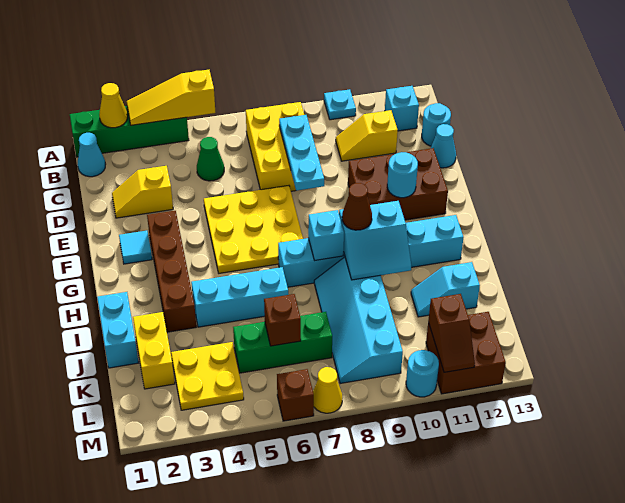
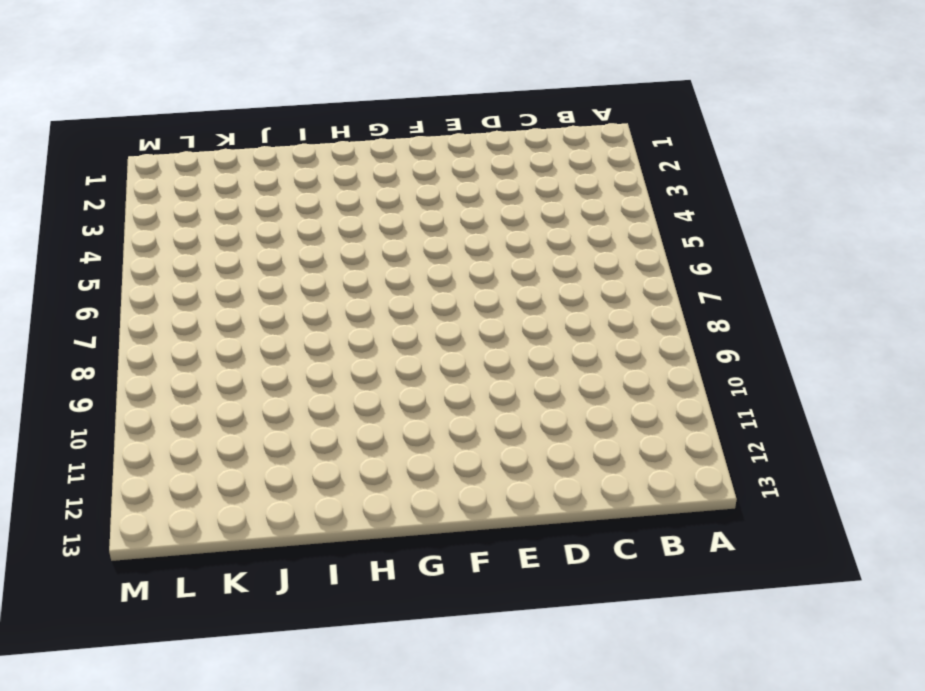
none -> green brick A1:A4 level 1
none -> cyan plate A10 level 1
none -> cyan cone B1 level 1
none -> yellow brick B7:D8 level 1

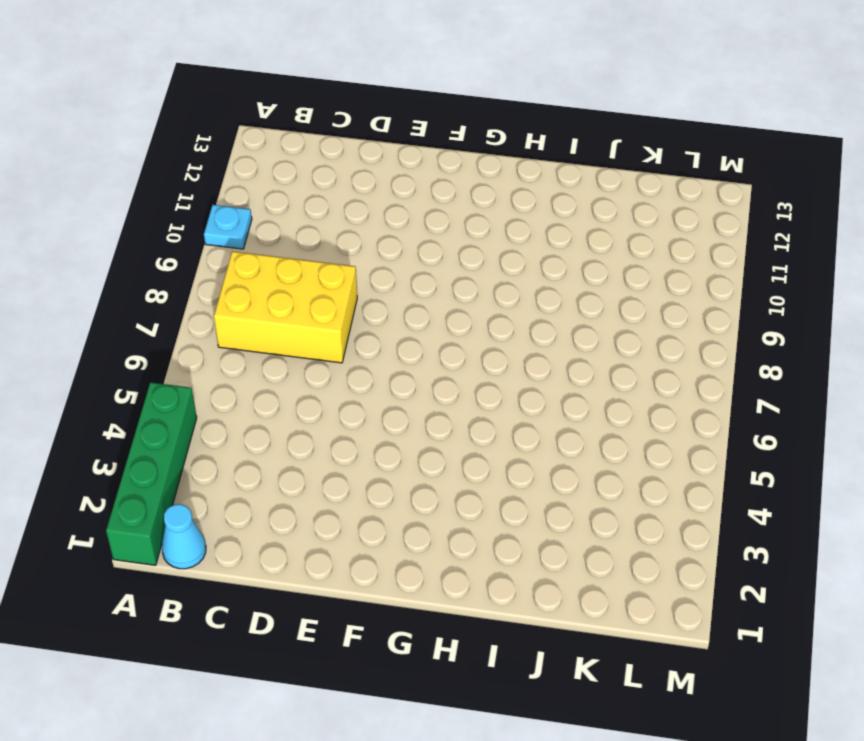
none -> cyan brick B12 level 1
none -> green cone C5 level 1
none -> yellow slope C10:C11 level 1 top 11
none -> cyan round brick C13 level 1

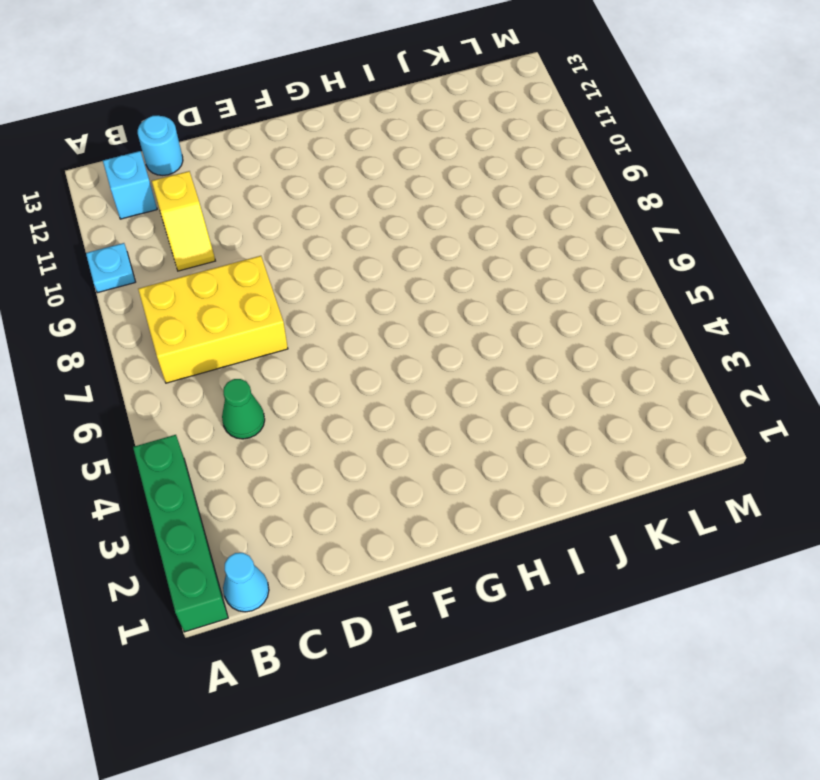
none -> yellow slope D2:D3 level 1 top 3
none -> cyan cone D13 level 1
none -> yellow plate E5:G7 level 1
none -> brown brick E10:F12 level 1

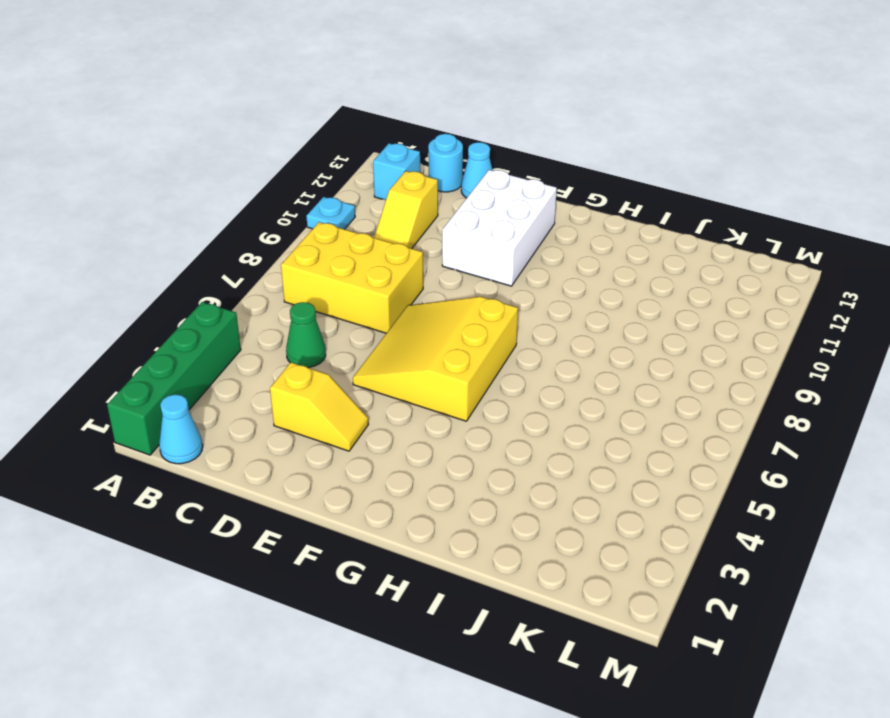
yellow slope D3:E3 level 1 top D -> yellow slope D2:D3 level 1 top 3
yellow slope E5:G7 level 1 top G -> yellow plate E5:G7 level 1
white brick E10:F12 level 1 -> brown brick E10:F12 level 1
none -> cyan tile F2 level 1
none -> brown brick F3:I3 level 1
none -> cyan brick H7:H12 level 1
none -> cyan brick I1:J1 level 1

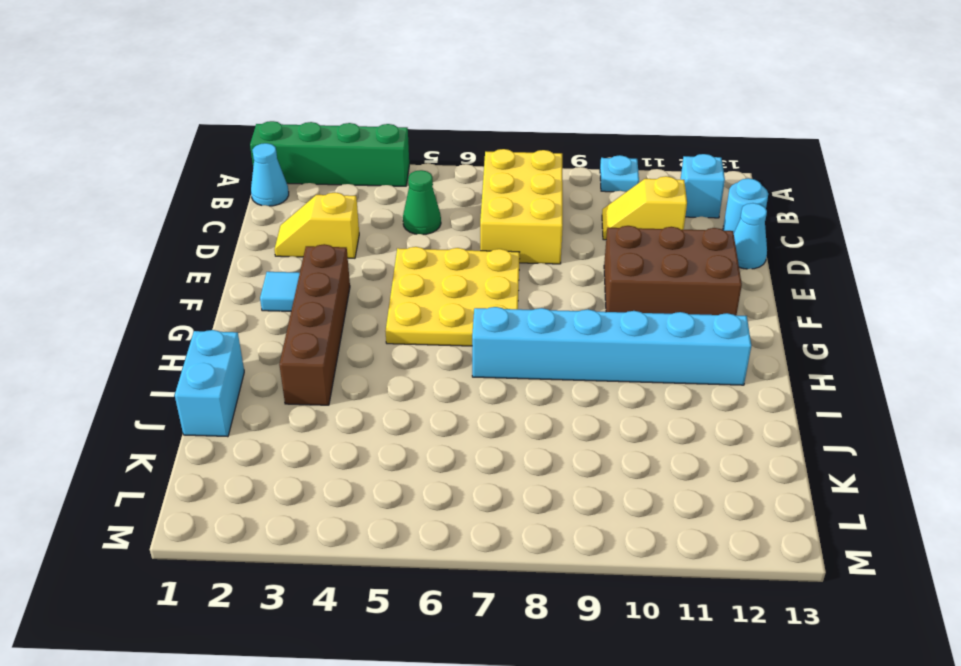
none -> cyan brick I4:I6 level 1
none -> cyan slope I8:L9 level 1 top 9
none -> yellow brick J2:K2 level 1
none -> cyan slope J11:J12 level 1 top 12

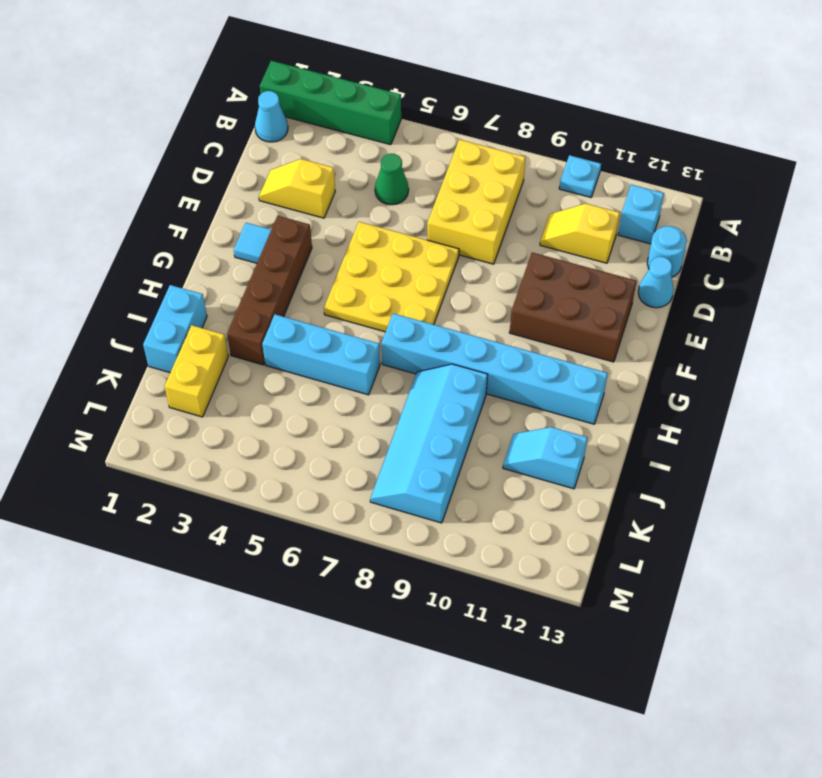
none -> yellow plate K3:L4 level 1
none -> green brick K5:K7 level 1
none -> brown brick L11:M12 level 1
none -> brown brick M6 level 1

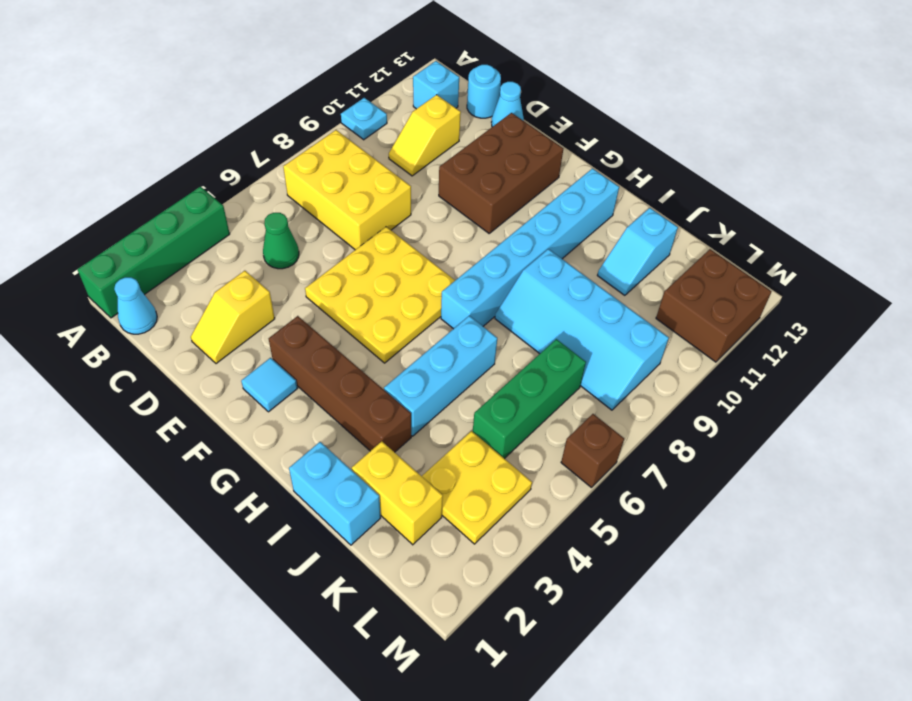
none -> yellow cone M7 level 1
none -> cyan round brick M10 level 1
none -> yellow cone A2 level 2
none -> yellow slope A3:A5 level 2 top 5

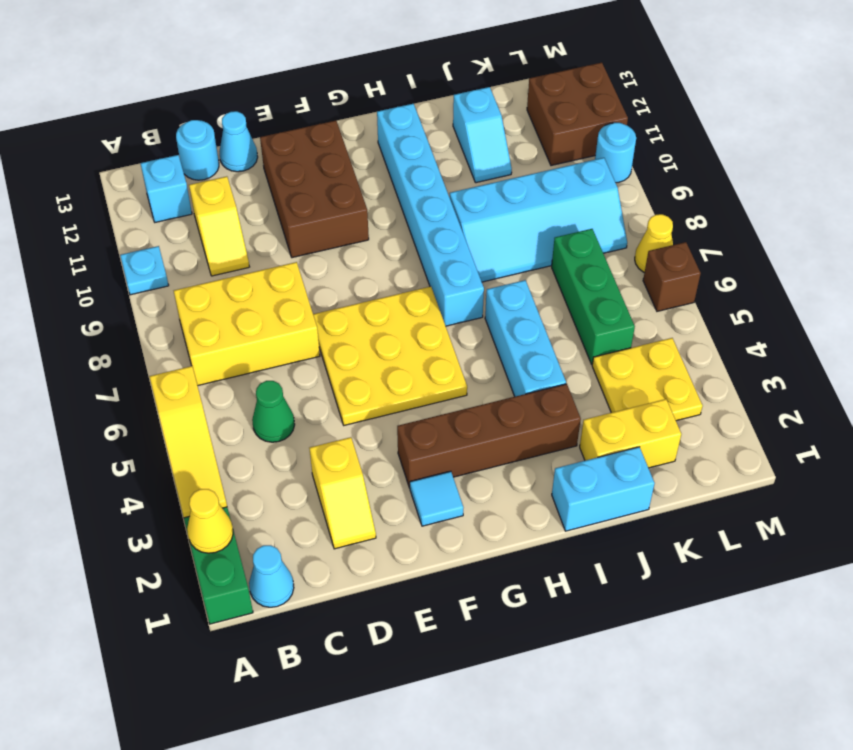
none -> cyan plate C8:E8 level 2
none -> cyan round brick F11 level 2
none -> cyan brick H8 level 2
none -> cyan slope H9:I10 level 2 top H

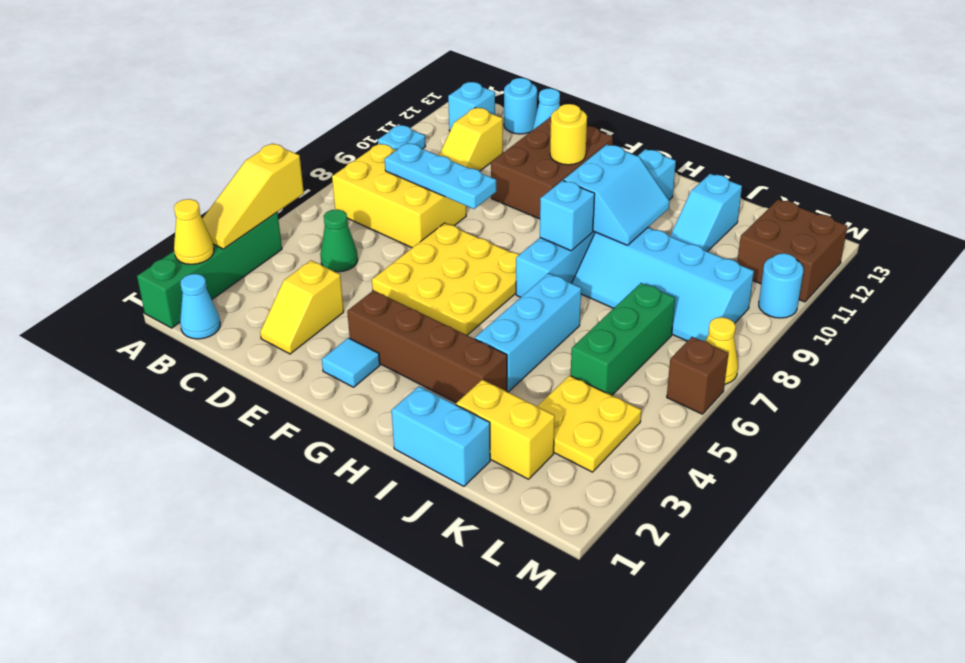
yellow round brick F11 level 2 -> cyan round brick F11 level 2
none -> brown brick K6 level 2
none -> brown slope L11:M11 level 2 top L
none -> brown cone H9 level 3

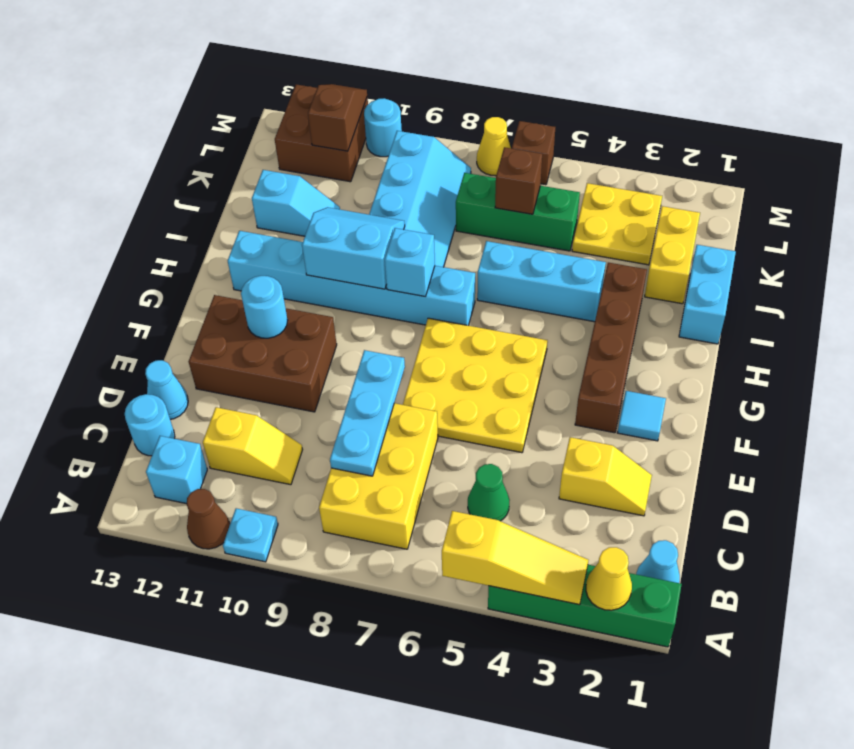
brown cone A11 level 1 -> brown cone H9 level 3

